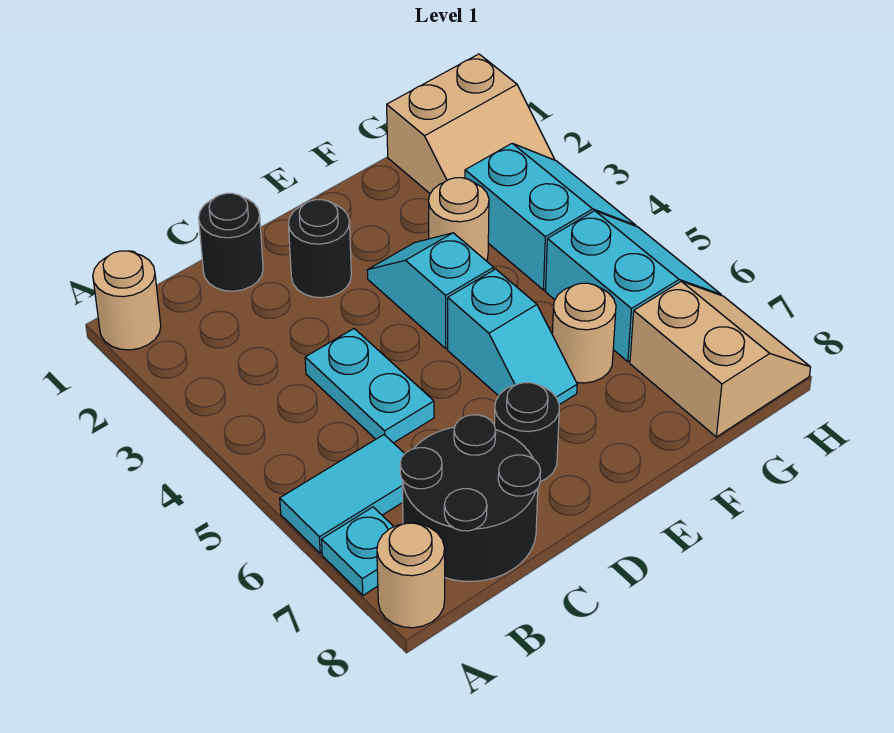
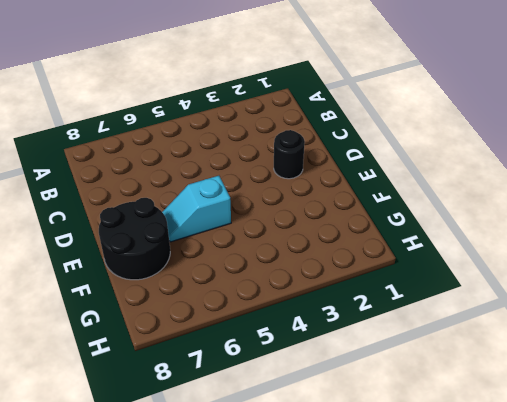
black round brick E7:F8 level 1 -> black round brick B7:C8 level 1
none -> tan round brick A1 level 1
none -> cyan tile A6:B6 level 1
none -> cyan plate A7 level 1

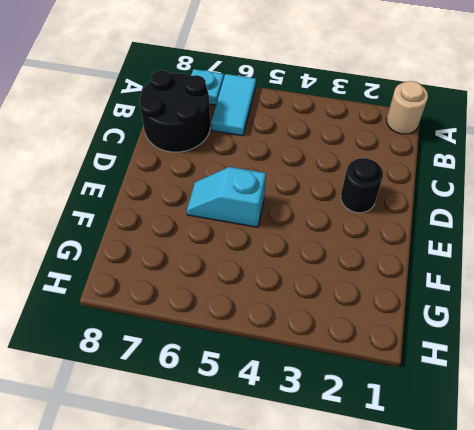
none -> tan round brick A8 level 1
none -> black round brick C1 level 1
none -> cyan plate C4:C5 level 1

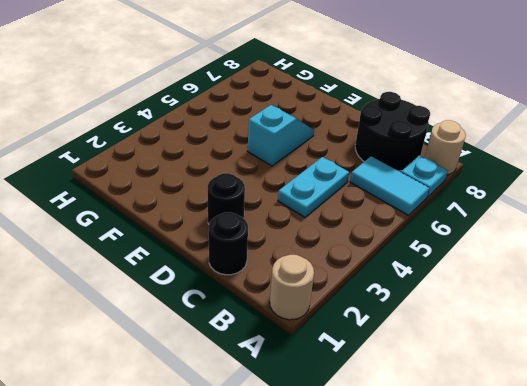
none -> black round brick D7 level 1
none -> cyan slope E3:E4 level 1 top 4
none -> tan round brick F3 level 1

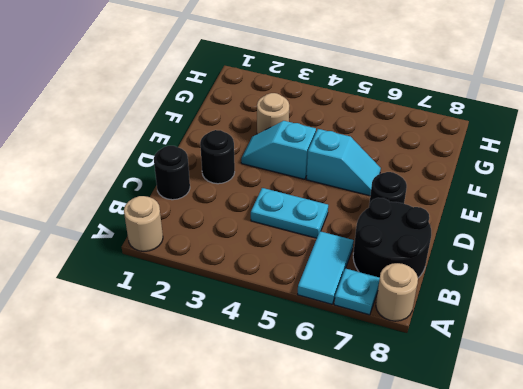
none -> tan round brick F6 level 1
none -> tan slope G1:H2 level 1 top 1
none -> cyan slope G3:H4 level 1 top G

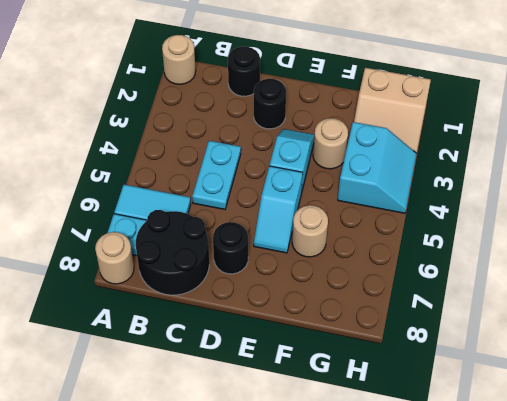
none -> cyan slope G5:H6 level 1 top G
none -> tan slope G7:H8 level 1 top G

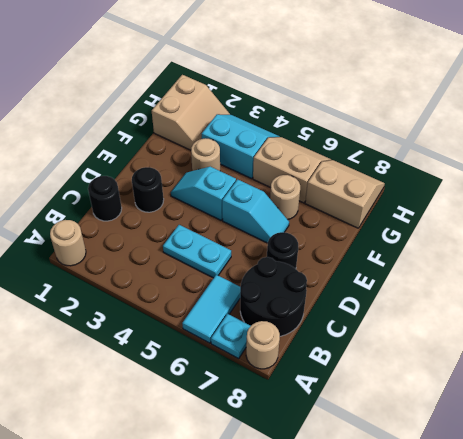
tan slope G5:H6 level 1 top G -> cyan slope G5:H6 level 1 top G

